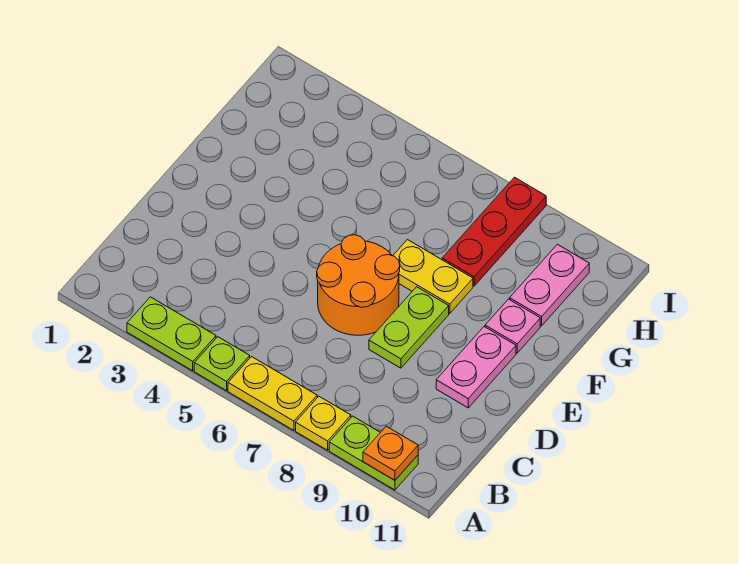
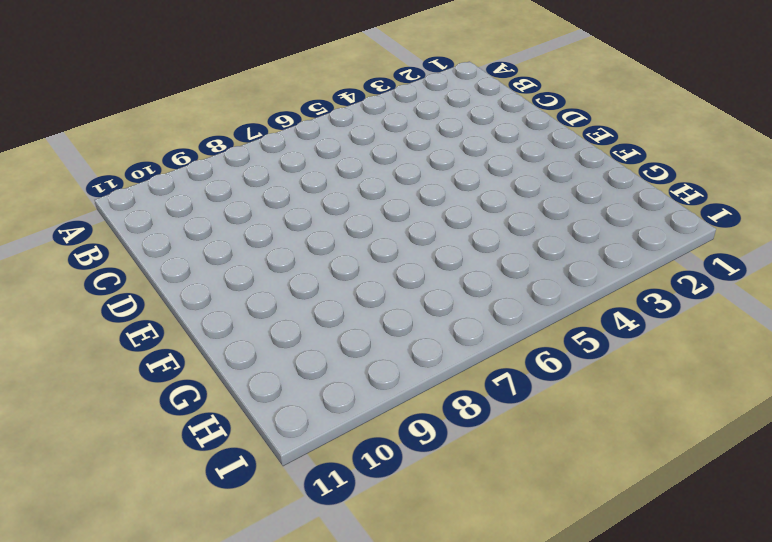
none -> lime plate A3:A4 level 1
none -> lime plate A5 level 1
none -> yellow plate A6:A7 level 1

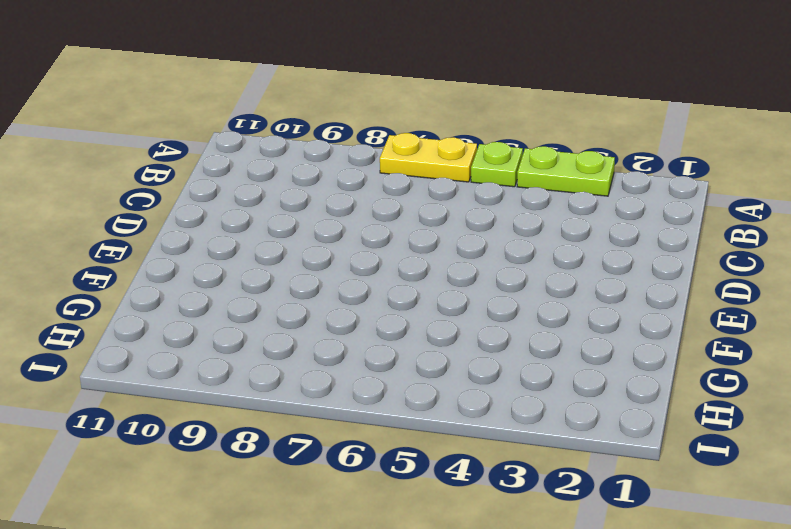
none -> yellow plate A8 level 1
none -> lime plate A9:A10 level 1
none -> orange round brick D6:E7 level 1

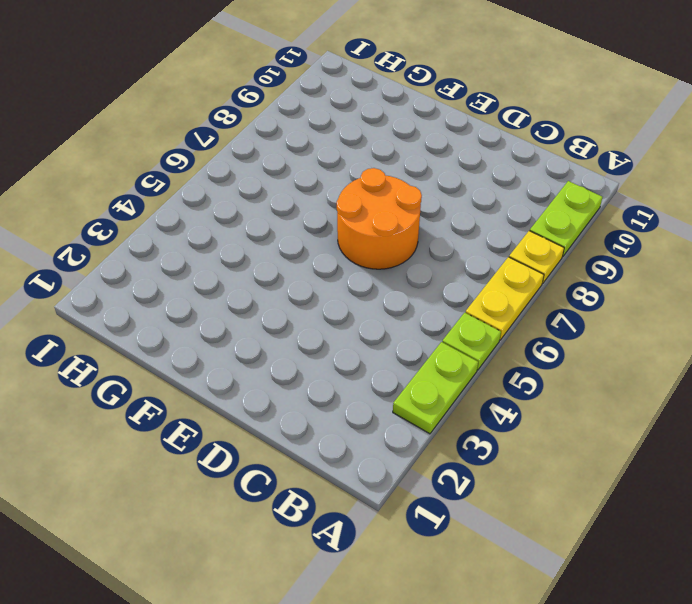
none -> lime plate D8:E8 level 1
none -> pink plate D10:E10 level 1
none -> yellow plate F7:F8 level 1

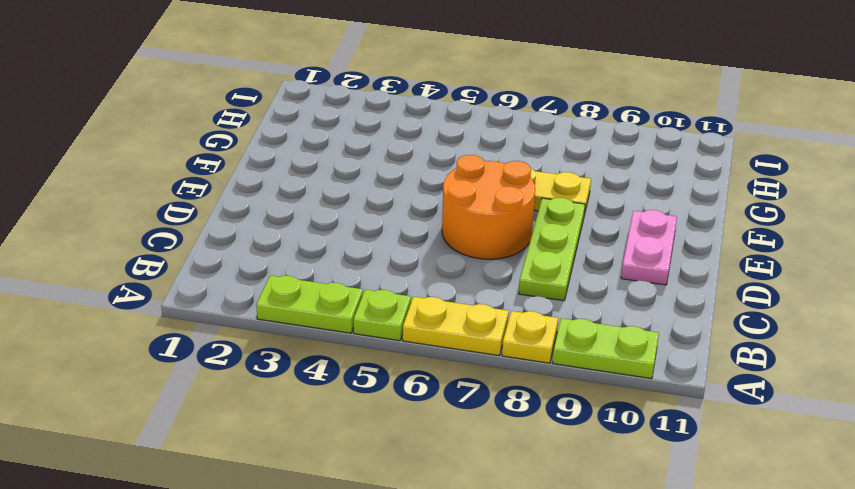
lime plate C8:E8 level 1 -> lime plate D8:E8 level 1
none -> pink plate F10 level 1
none -> red plate G8:I8 level 1
none -> pink plate G10:H10 level 1

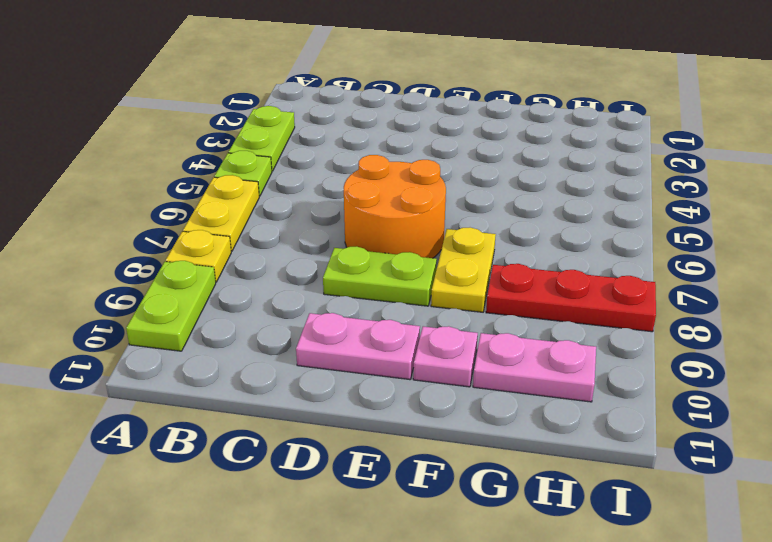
none -> orange plate A10 level 2

